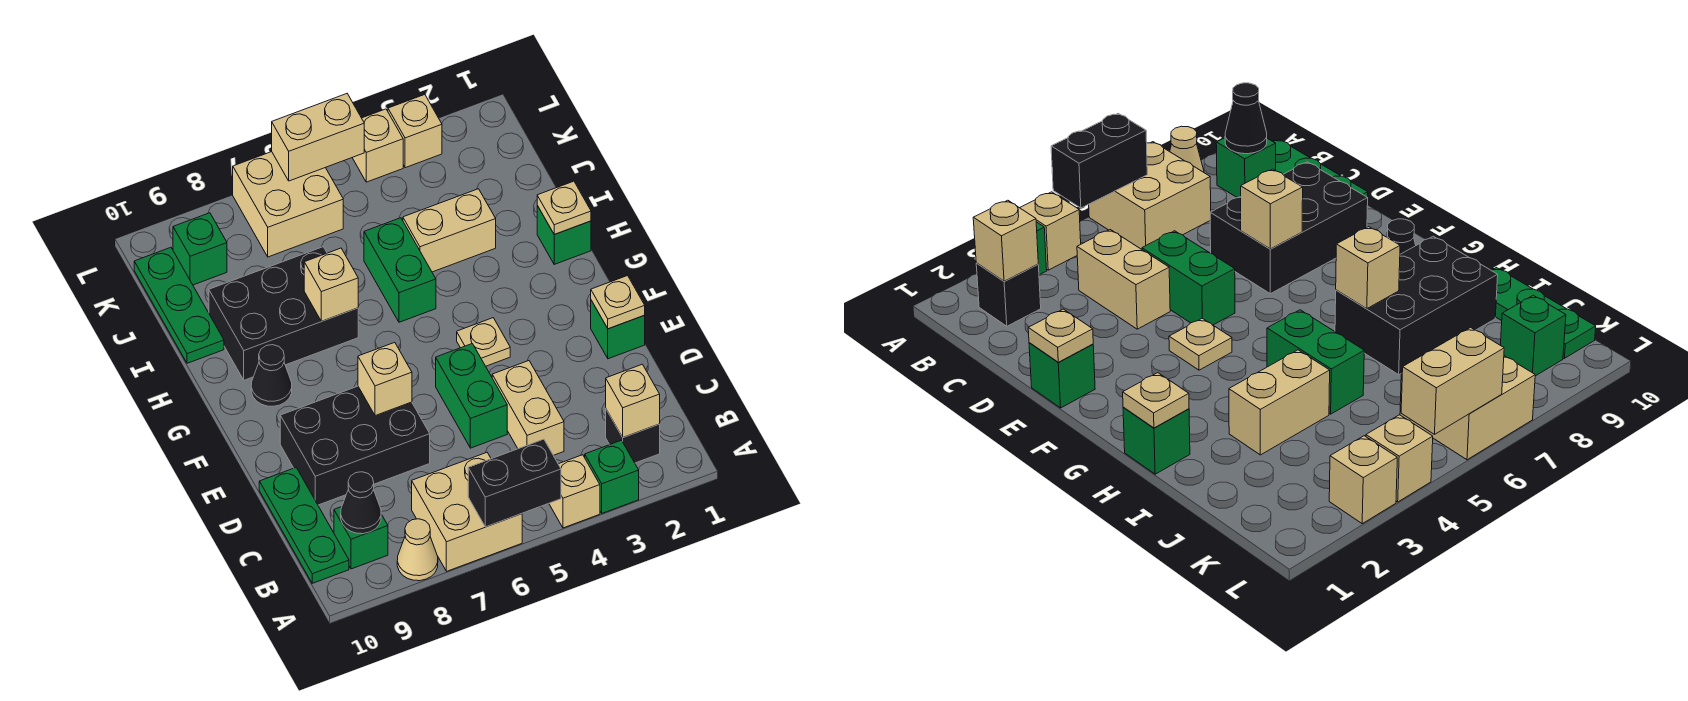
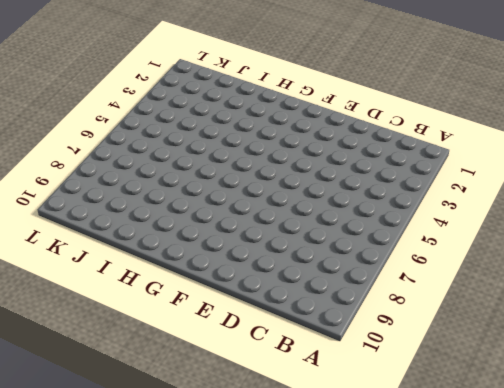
none -> green brick A3 level 1
none -> tan brick A4 level 1
none -> tan brick A6:B7 level 1
none -> tan cone A8 level 1

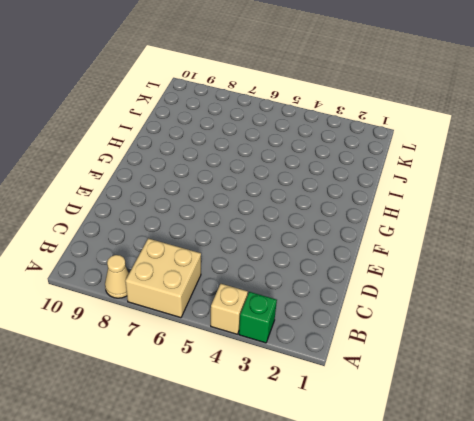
none -> black brick B2 level 1
none -> green brick B9 level 1
none -> green plate B10:D10 level 1
none -> tan brick C4:D4 level 1

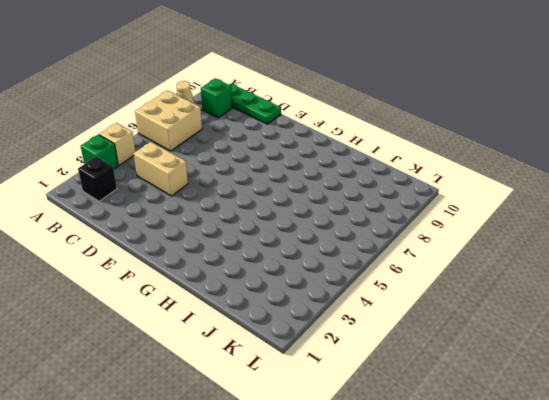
none -> green brick D5:E5 level 1
none -> black brick D7:E9 level 1
none -> green brick E1 level 1
none -> tan plate F4 level 1

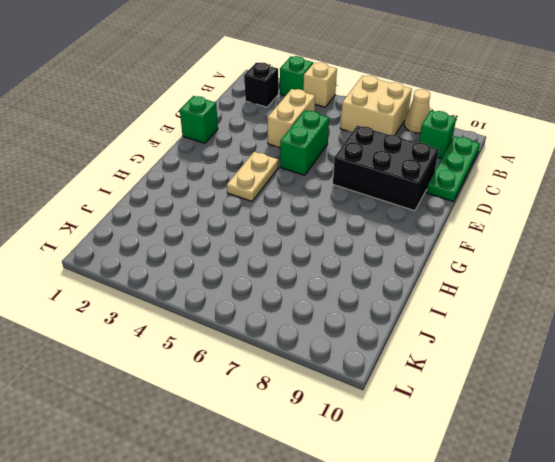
tan plate F4:G4 level 1 -> tan plate F4 level 1
none -> black cone G9 level 1
none -> green brick H1 level 1
none -> green brick H5:I5 level 1
none -> black brick H7:I9 level 1

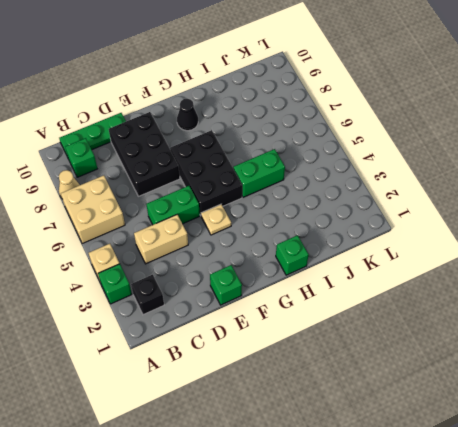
black brick F5:G7 level 1 -> black brick H7:I9 level 1
none -> tan brick I3:I4 level 1
none -> green plate I10:K10 level 1
none -> tan brick K6:L7 level 1
none -> green brick K9 level 1

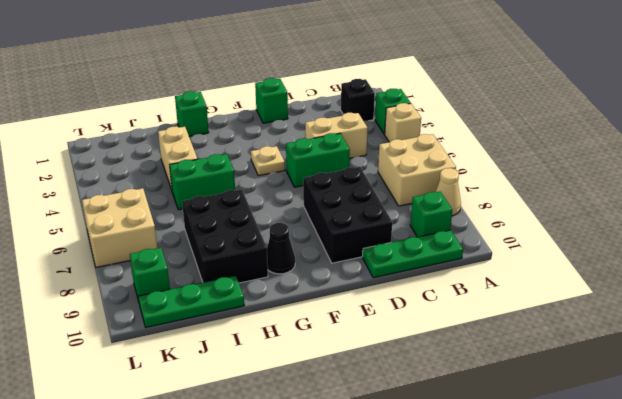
none -> tan brick L3 level 1
none -> tan brick L4 level 1
none -> black brick A5:A6 level 2
none -> tan brick B2 level 2

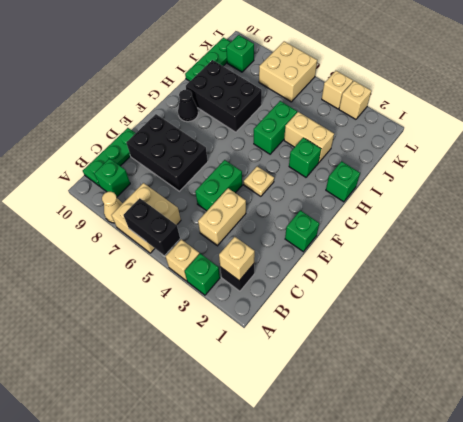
green brick H3 level 1 -> none
none -> black cone B9 level 2
none -> tan plate E1 level 2
none -> tan brick E7 level 2
none -> tan plate H1 level 2

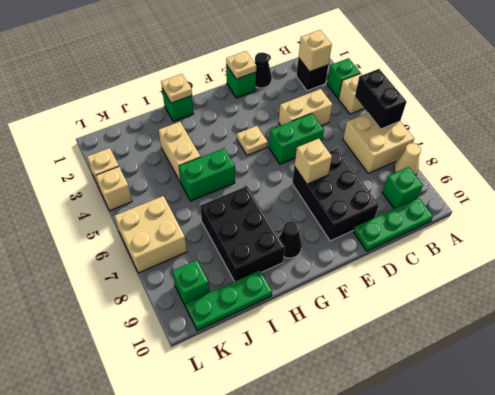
black cone D1 level 1 -> black cone B9 level 2
none -> tan brick H7 level 2
none -> tan brick L5:L6 level 2

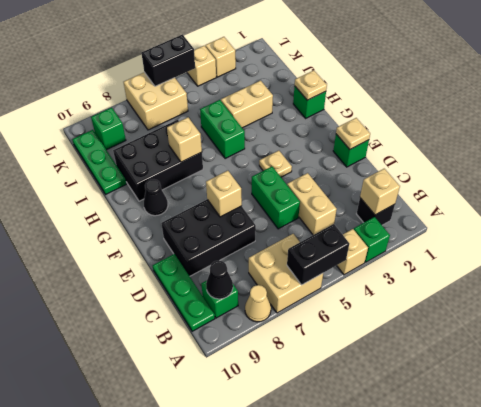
black brick L5:L6 level 2 -> tan brick L5:L6 level 2

